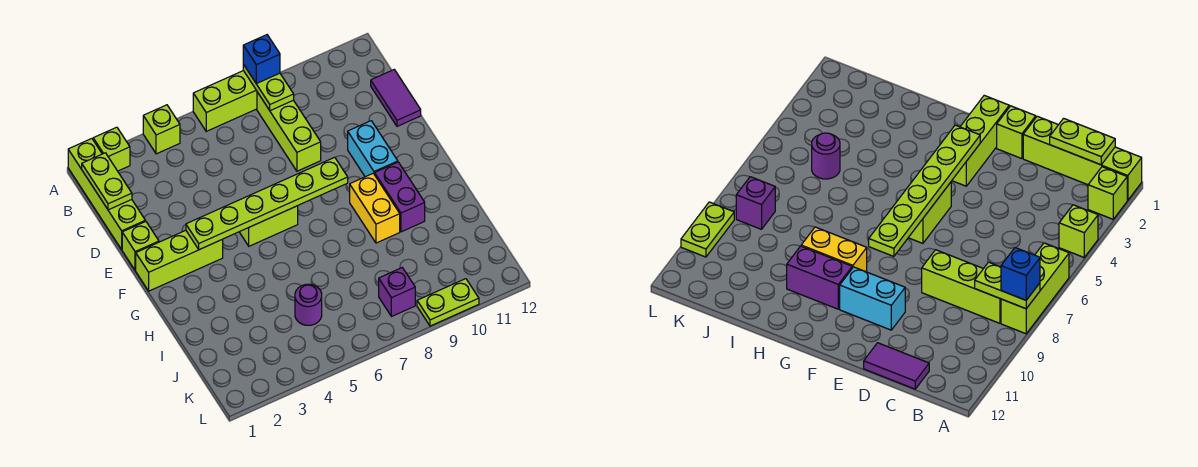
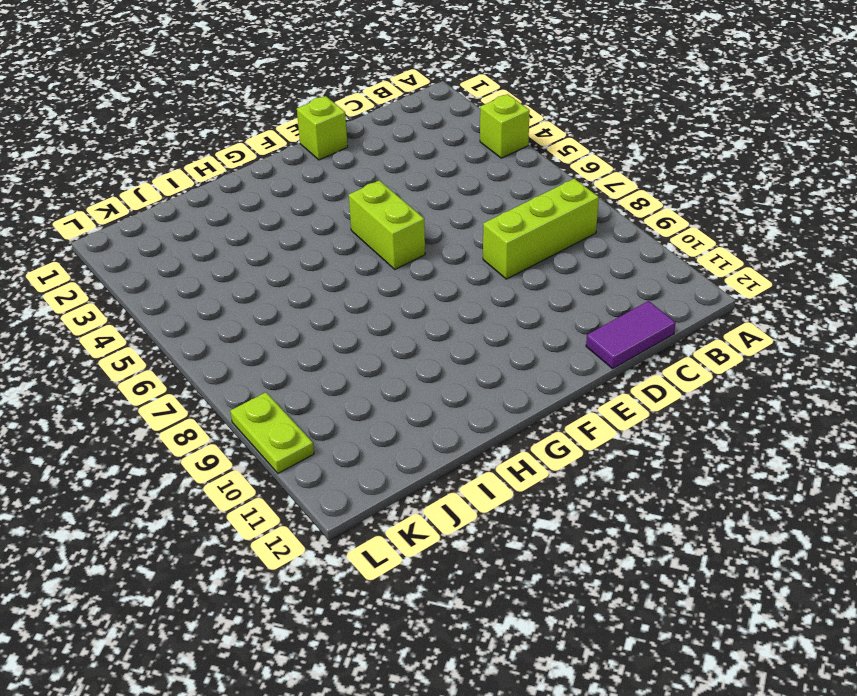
none -> lime brick A1:D1 level 1
none -> lime brick A2 level 1
none -> lime brick A6:A8 level 1

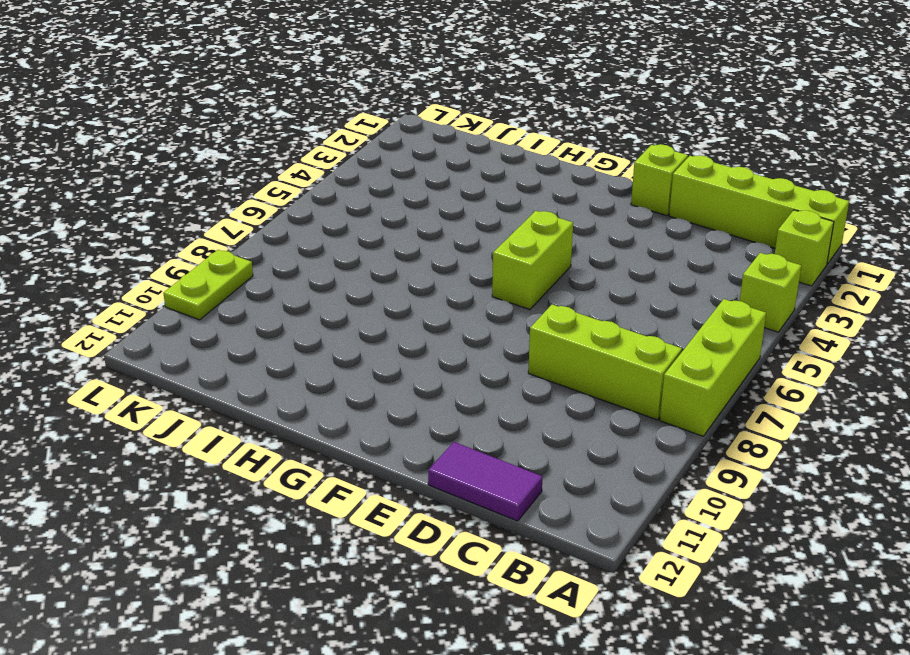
none -> cyan brick E10:F10 level 1
none -> lime brick F1:F3 level 1
none -> yellow brick G9:H9 level 1

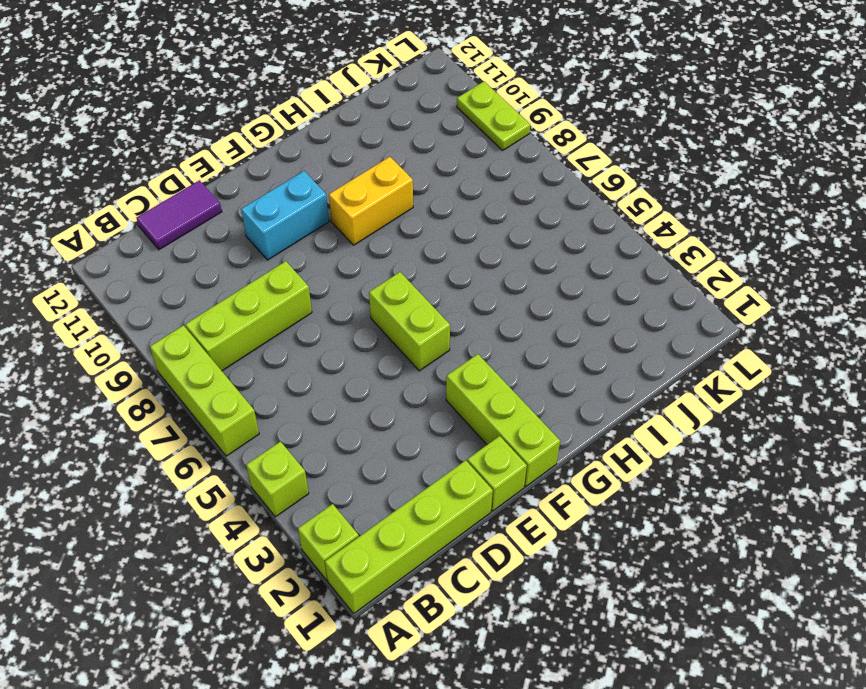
none -> purple brick G10:H10 level 1
none -> purple round brick J5 level 1
none -> purple brick K8 level 1

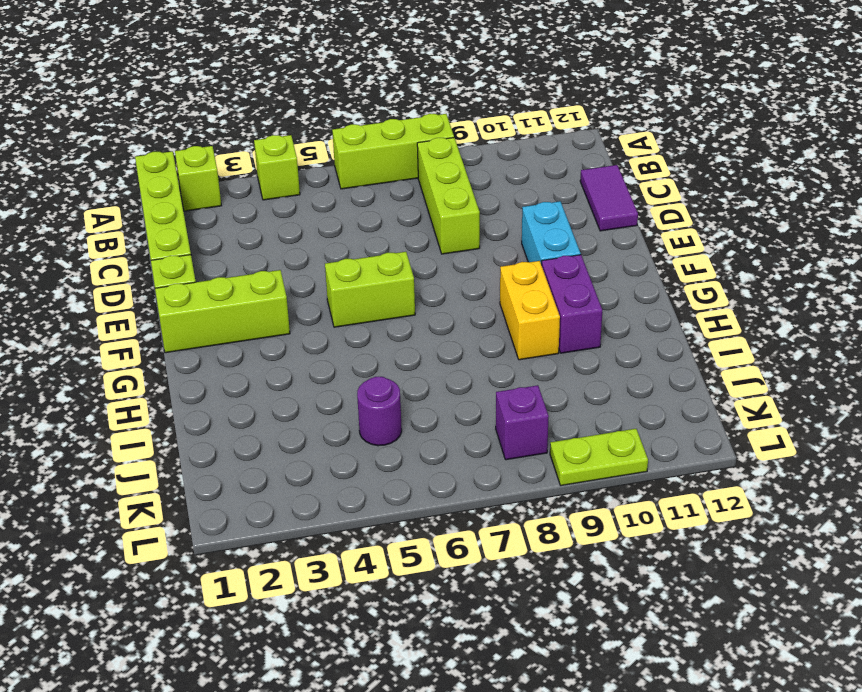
none -> lime plate A8:B8 level 2
none -> lime plate B1:C1 level 2
none -> lime plate F3:F8 level 2

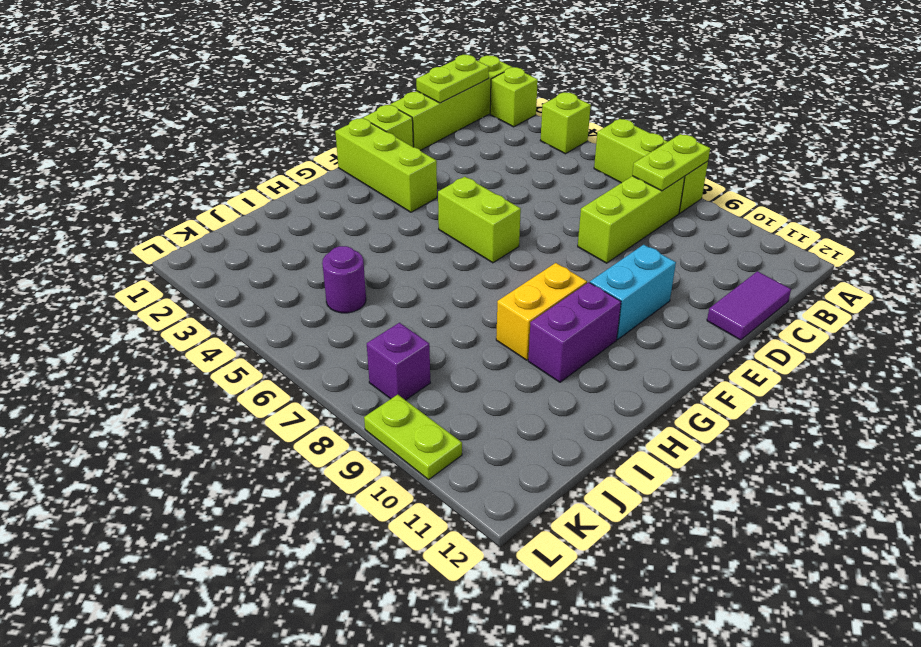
none -> lime plate F3:F8 level 2
none -> blue brick A8 level 3

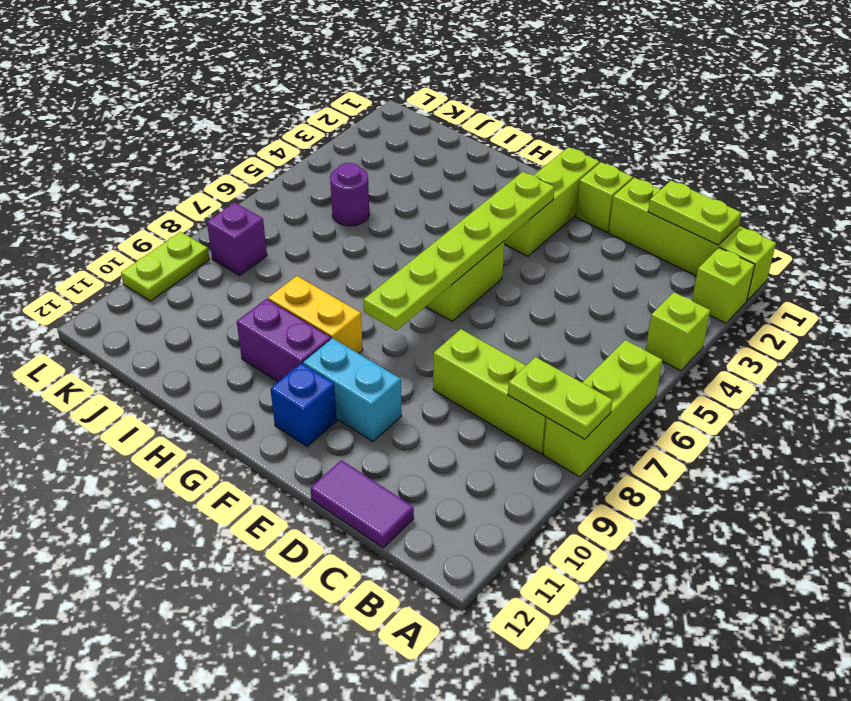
blue brick F11 level 1 -> blue brick A8 level 3

